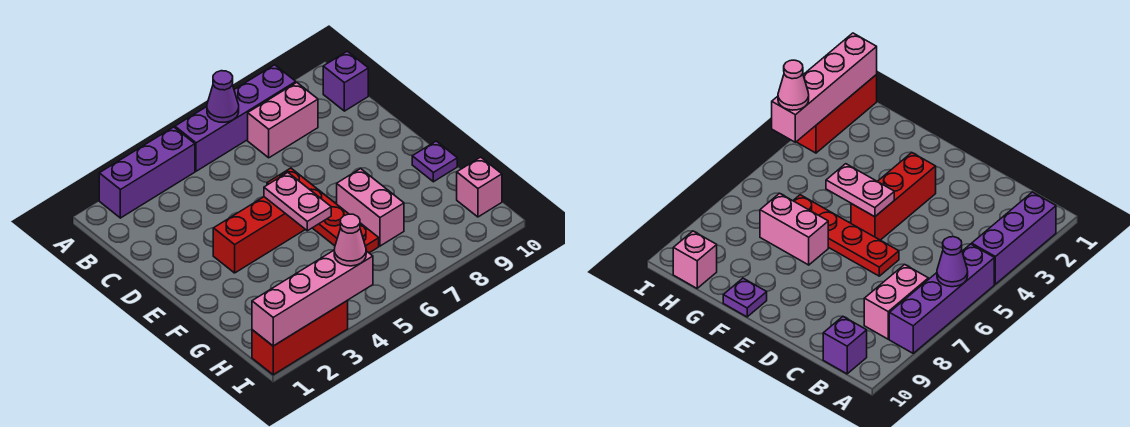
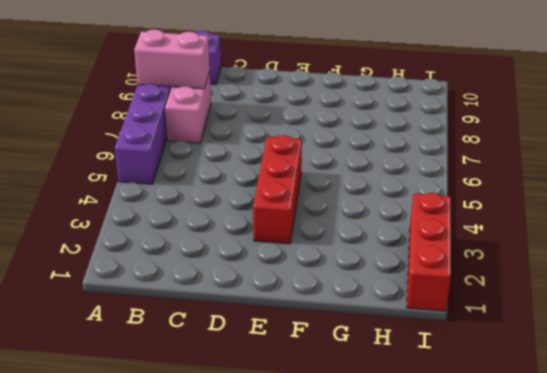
pink brick A8:B8 level 2 -> pink brick F7:G7 level 1
none -> purple brick A2:A4 level 1
none -> red plate D6:G6 level 1
none -> purple plate F10 level 1

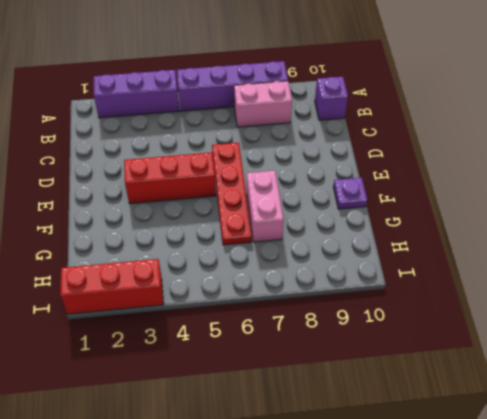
none -> pink brick H10 level 1
none -> purple cone A6 level 2
none -> pink plate E5:F5 level 2

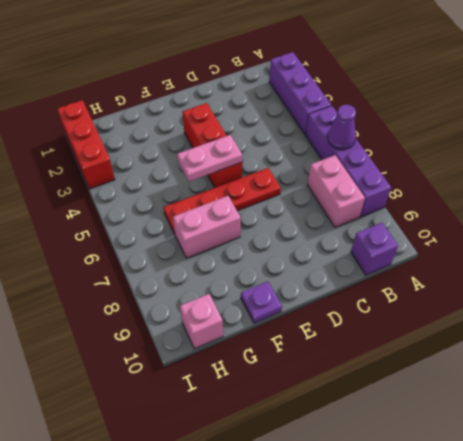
none -> pink brick I1:I4 level 2
none -> pink cone I4 level 3

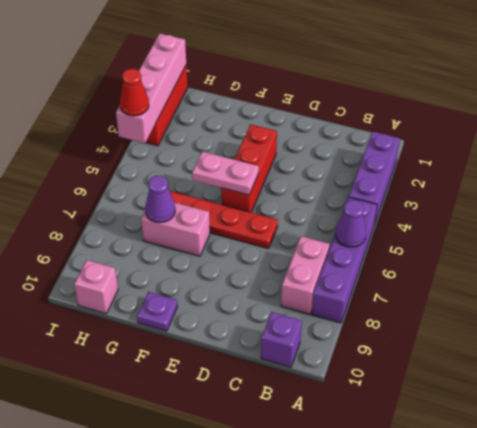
purple cone G7 level 2 -> none
red cone I4 level 3 -> pink cone I4 level 3

